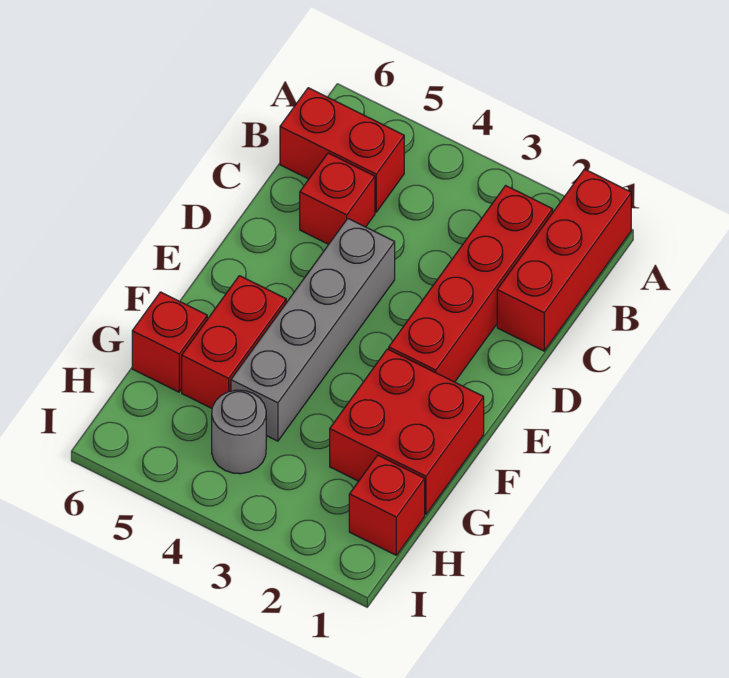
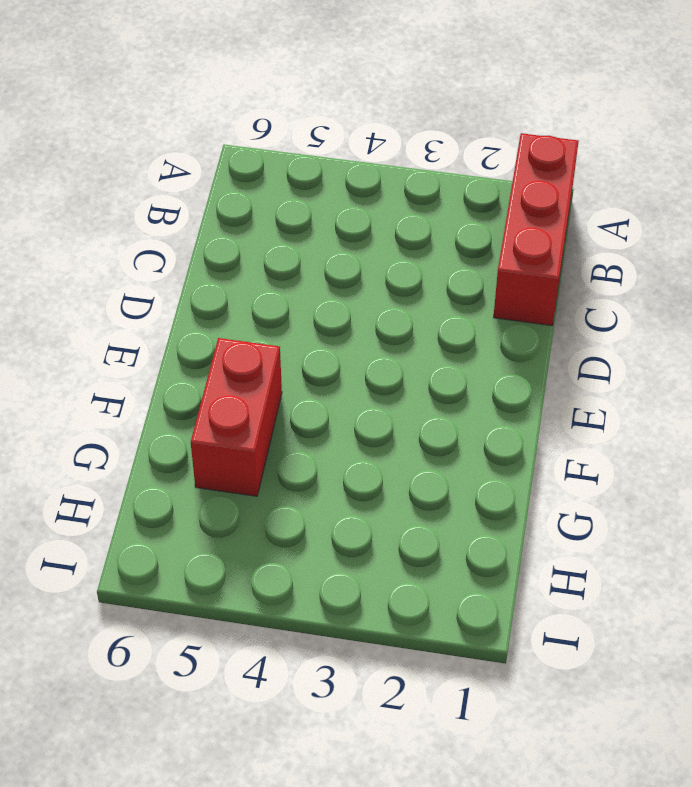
none -> red brick B2:E2 level 1
none -> red brick B5:B6 level 1

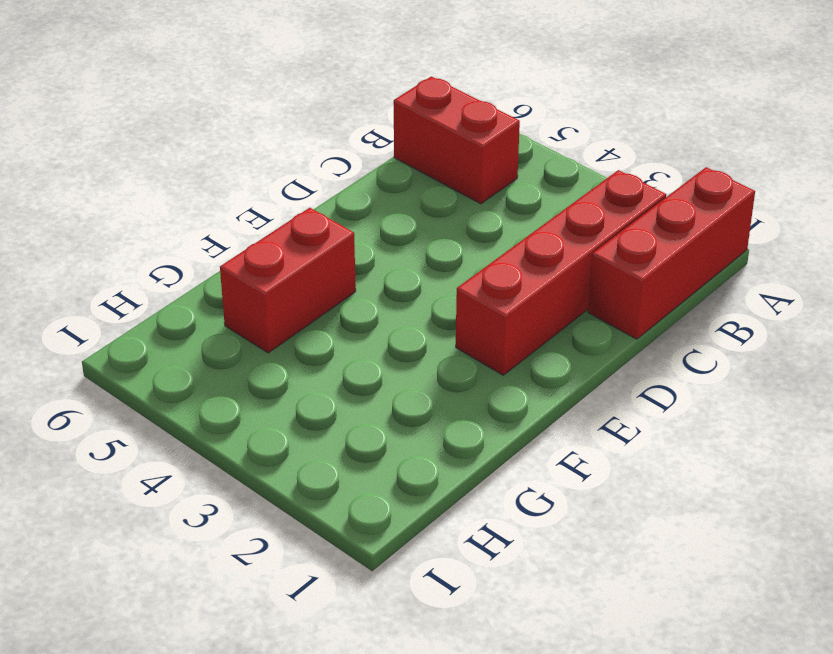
none -> red brick C5 level 1
none -> grey brick D4:G4 level 1

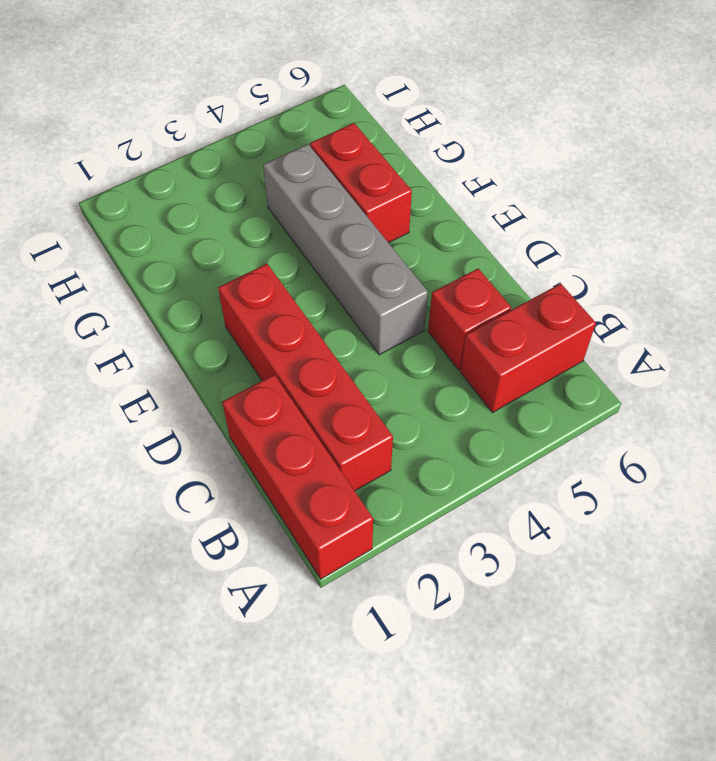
none -> red brick F1:G2 level 1
none -> red brick G6 level 1

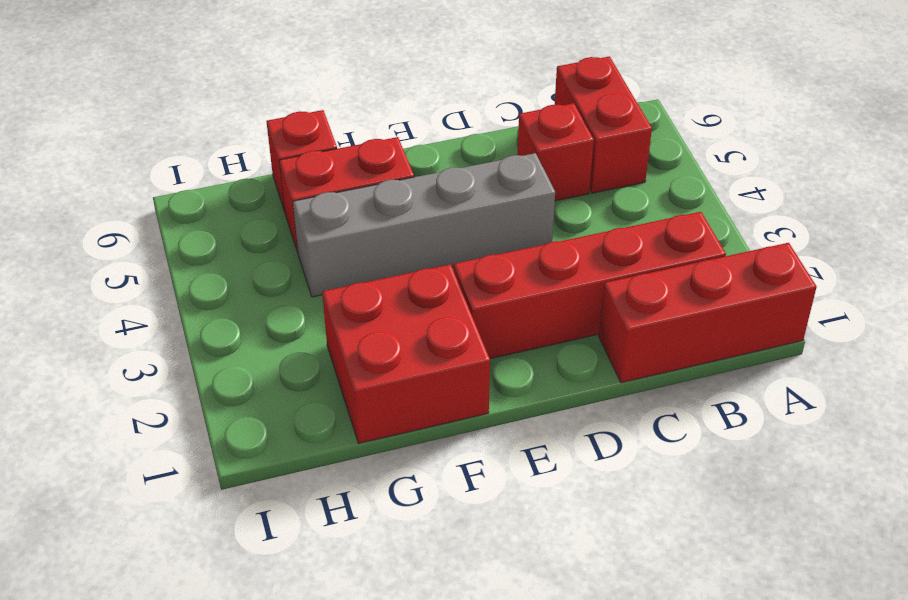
none -> red brick H1 level 1
none -> grey round brick H4 level 1

